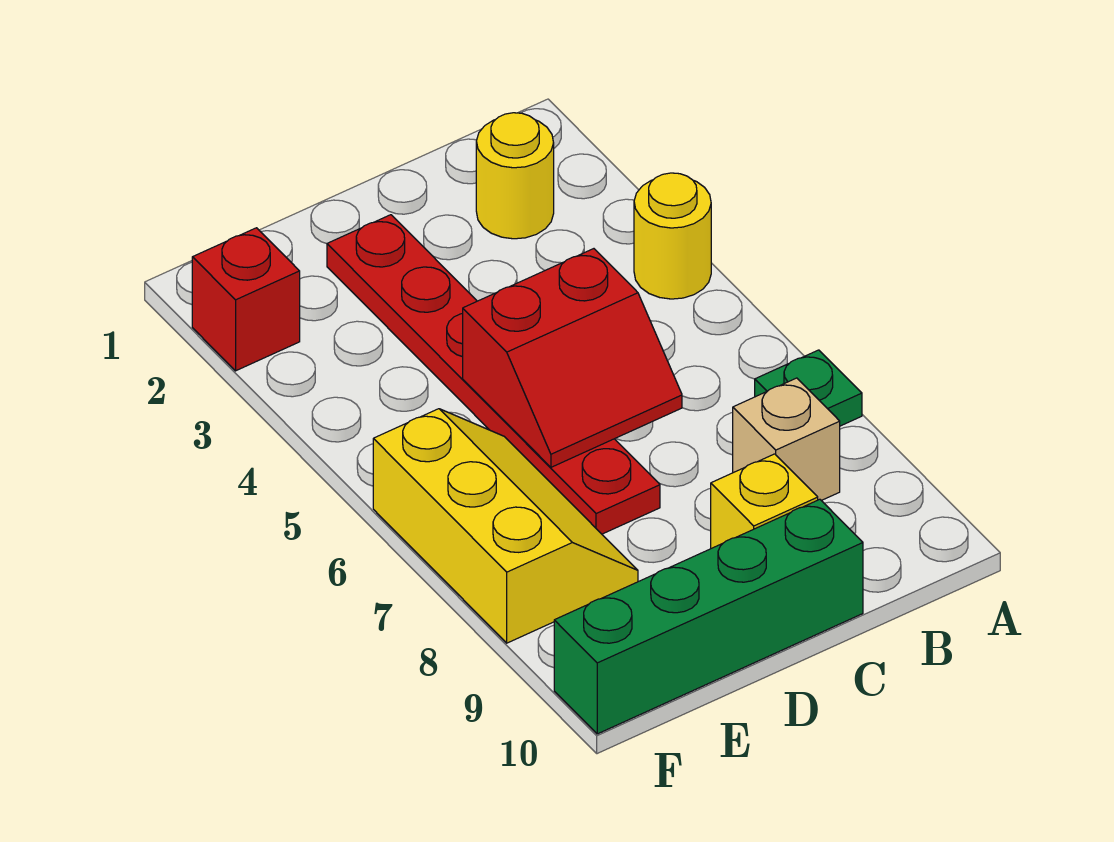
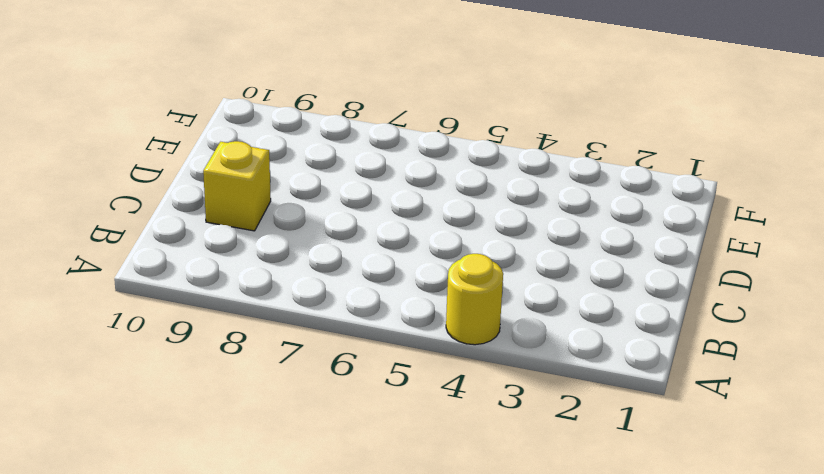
none -> green plate A7 level 1
none -> yellow round brick B2 level 1

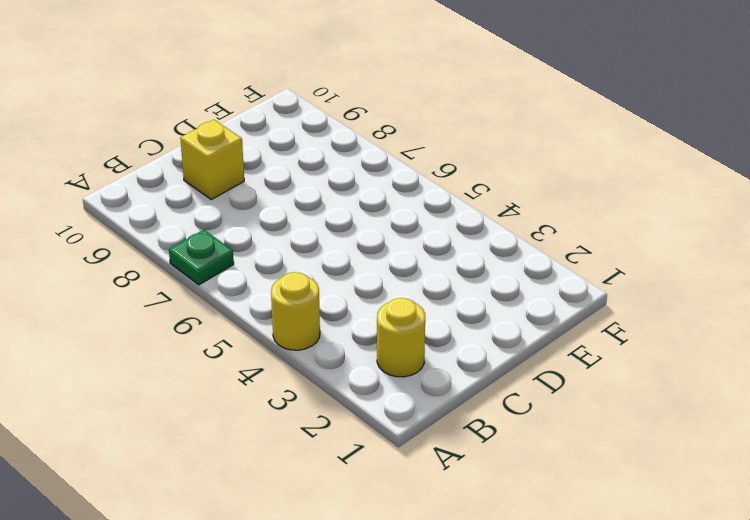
none -> tan brick B8 level 1
none -> green brick C10:F10 level 1

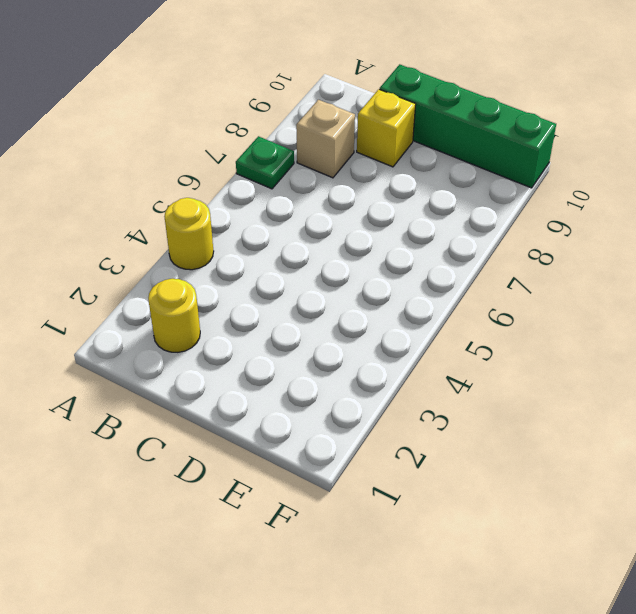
none -> red plate D2:D7 level 1
none -> yellow slope E6:F8 level 1 top F

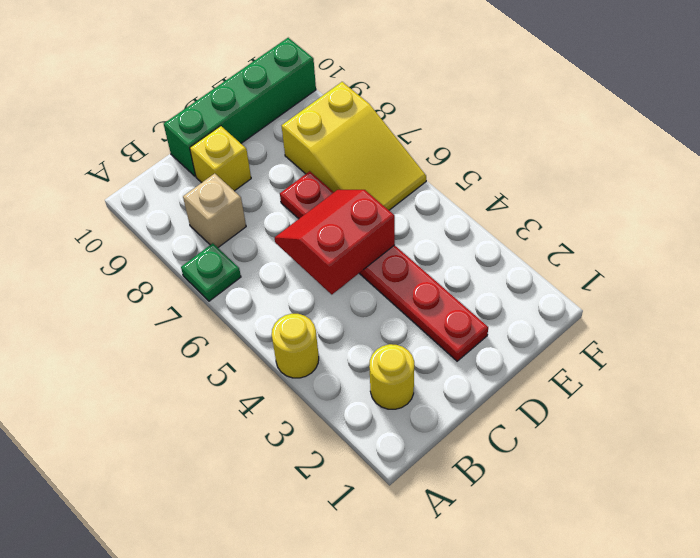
yellow slope E6:F8 level 1 top 8 -> yellow slope E6:F8 level 1 top F
none -> red brick F2 level 1

